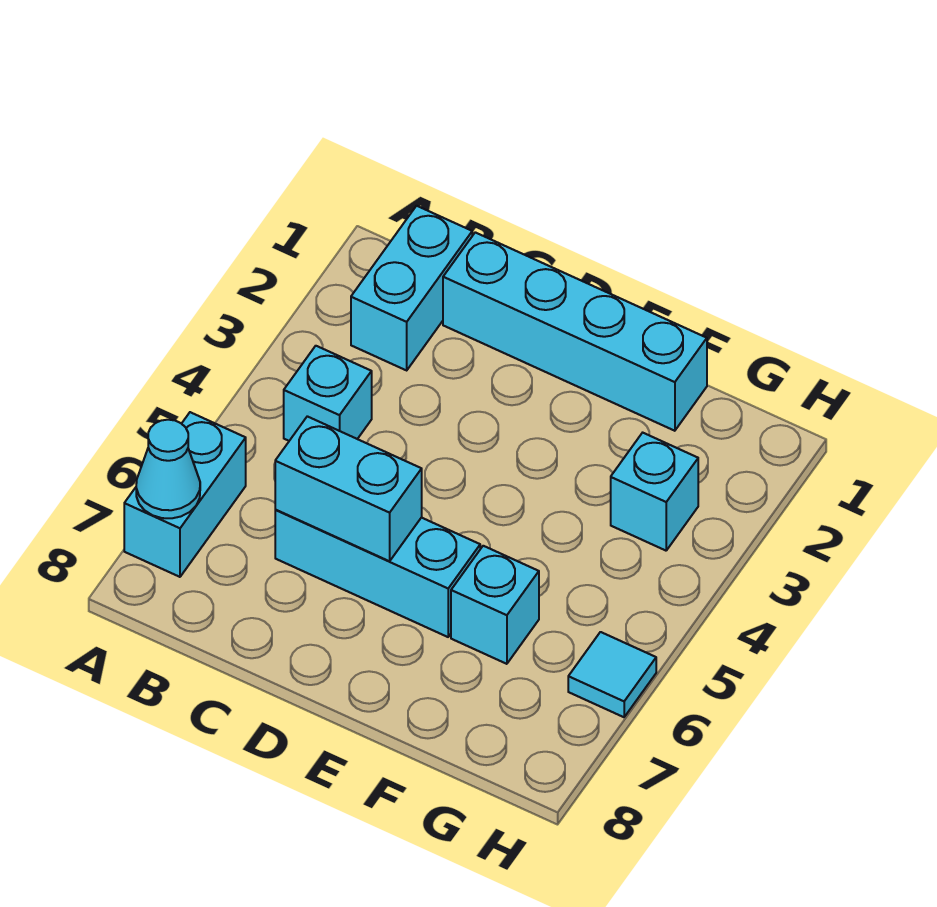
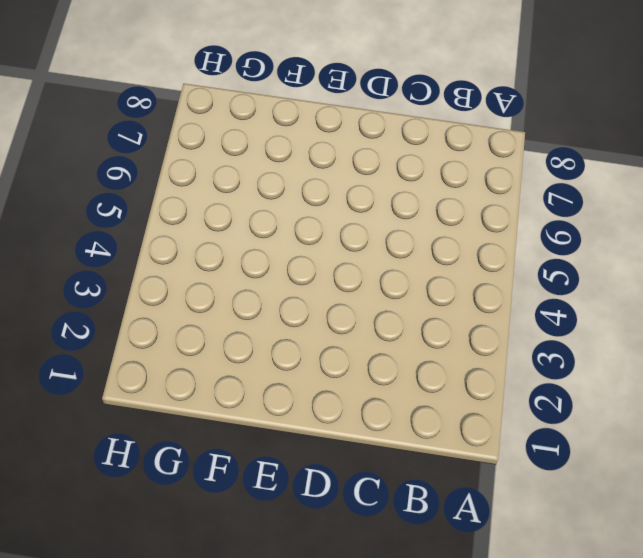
none -> cyan brick A6:A7 level 1
none -> cyan brick B1:B2 level 1

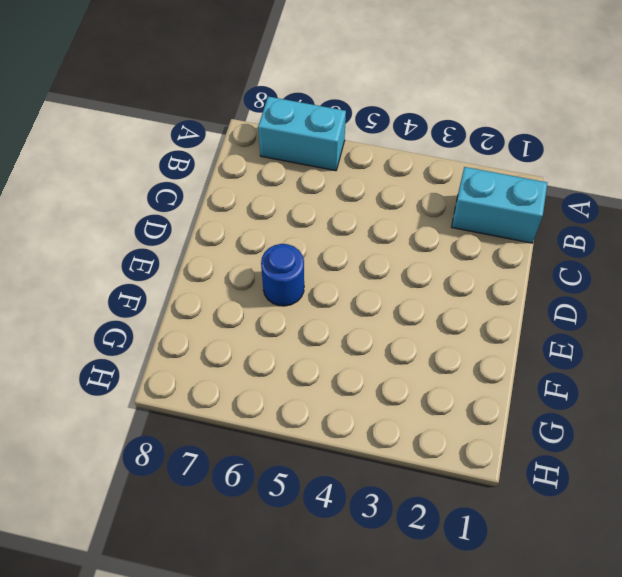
blue round brick E6 level 1 -> cyan brick C6:E6 level 1
none -> cyan brick B4 level 1
none -> cyan brick C1:F1 level 1

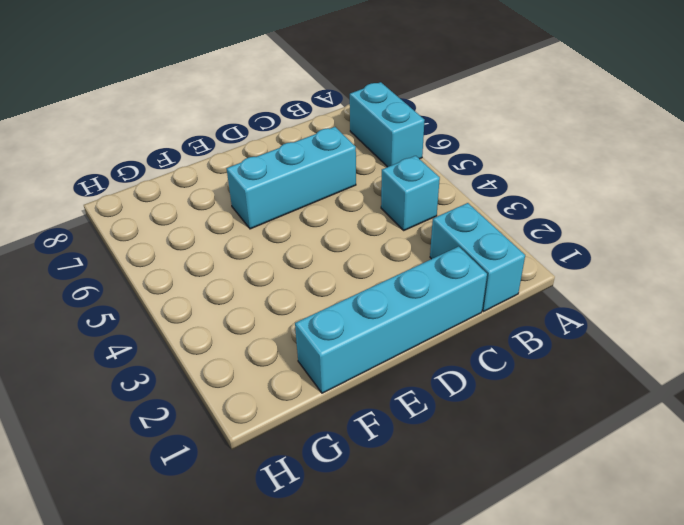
none -> cyan brick F6 level 1
none -> cyan brick G3 level 1

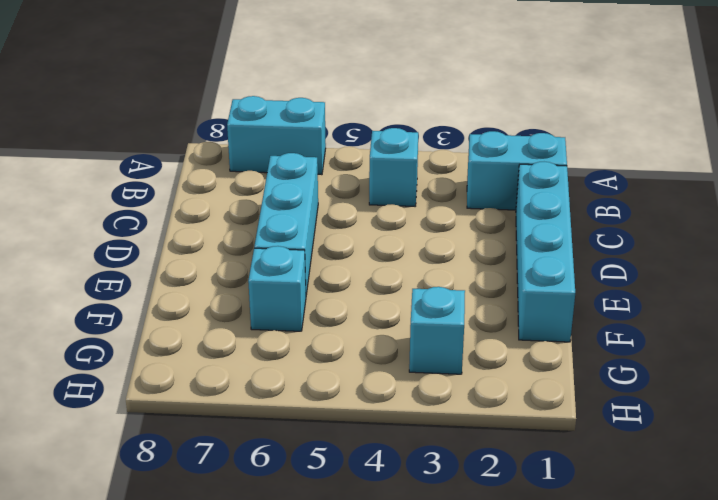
none -> cyan tile H6 level 1
none -> cyan cone A7 level 2

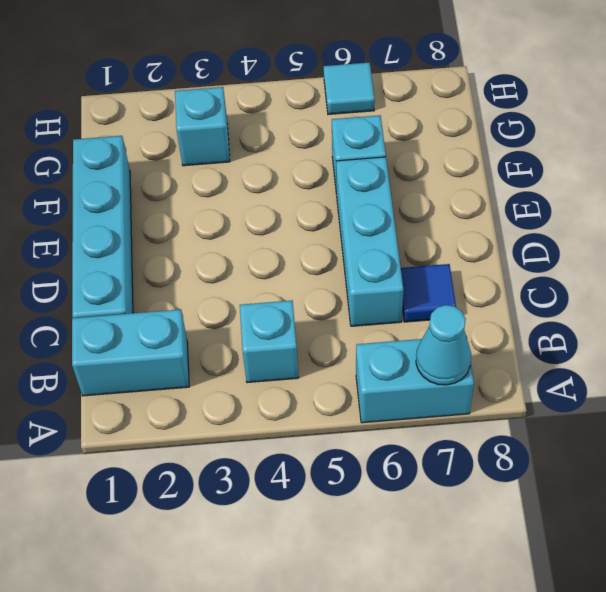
blue tile C7 level 1 -> none
none -> cyan brick C6:D6 level 2

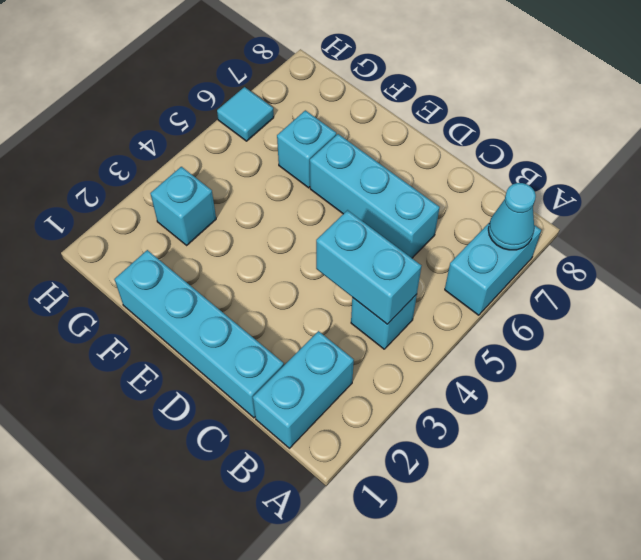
cyan brick B4:C4 level 2 -> cyan brick C6:D6 level 2

